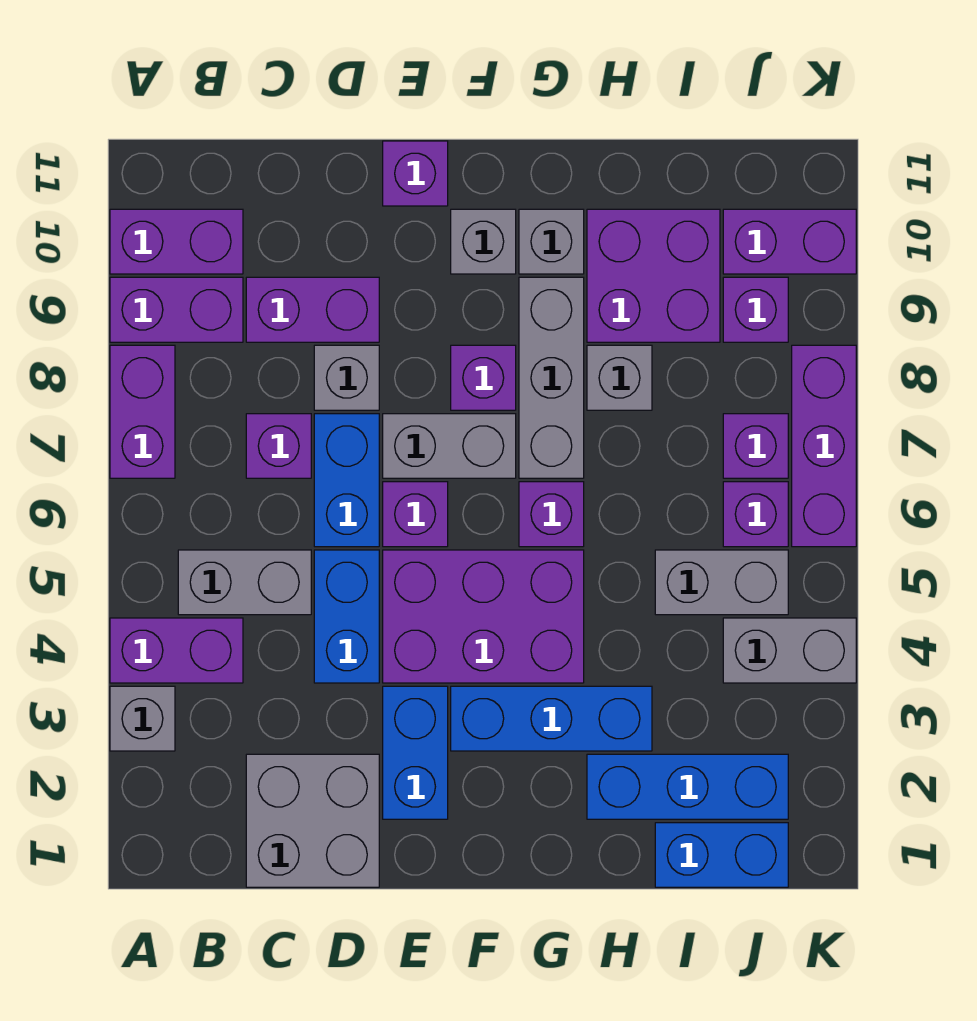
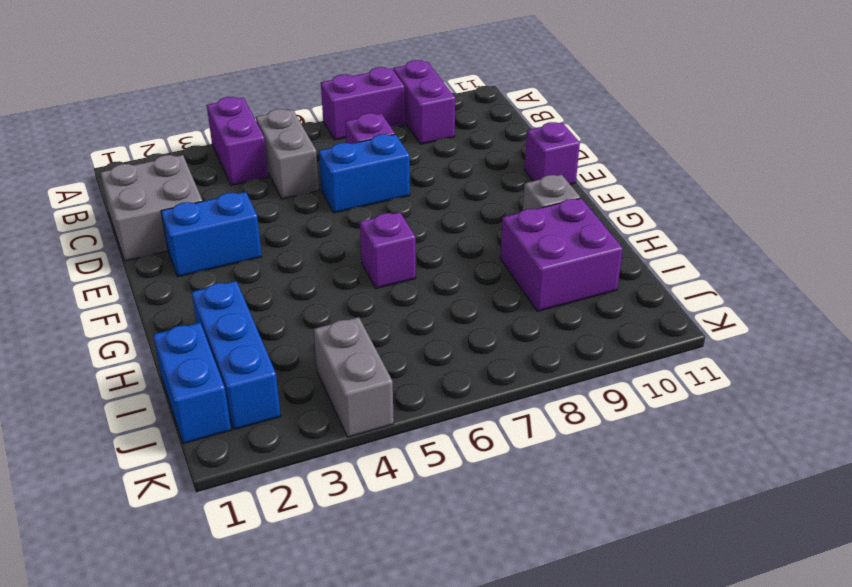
none -> grey brick A3 level 1
none -> purple brick A10:B10 level 1
none -> purple brick C9:D9 level 1
none -> blue brick D4:D5 level 1

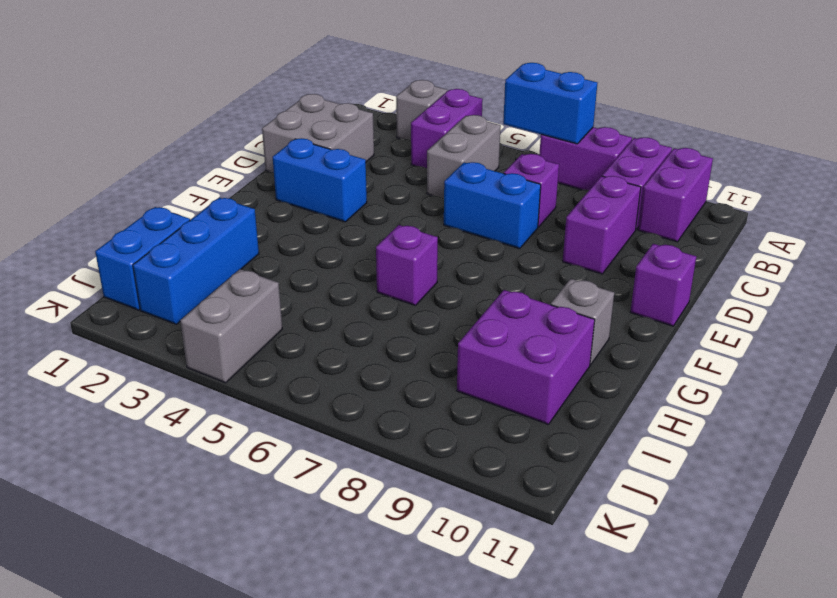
blue brick A6:A7 level 2 -> blue brick D4:D5 level 1
none -> grey brick D8 level 1
none -> purple brick E4:G5 level 1
none -> purple brick E6 level 1
none -> grey brick E7:F7 level 1

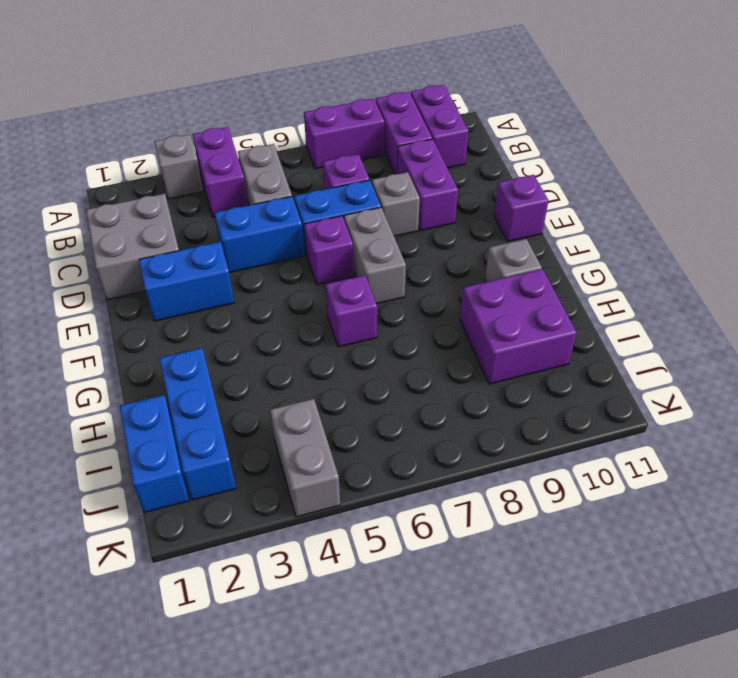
none -> purple brick E4:G5 level 1
none -> blue brick F3:H3 level 1
none -> purple brick F8 level 1
none -> grey brick F10 level 1

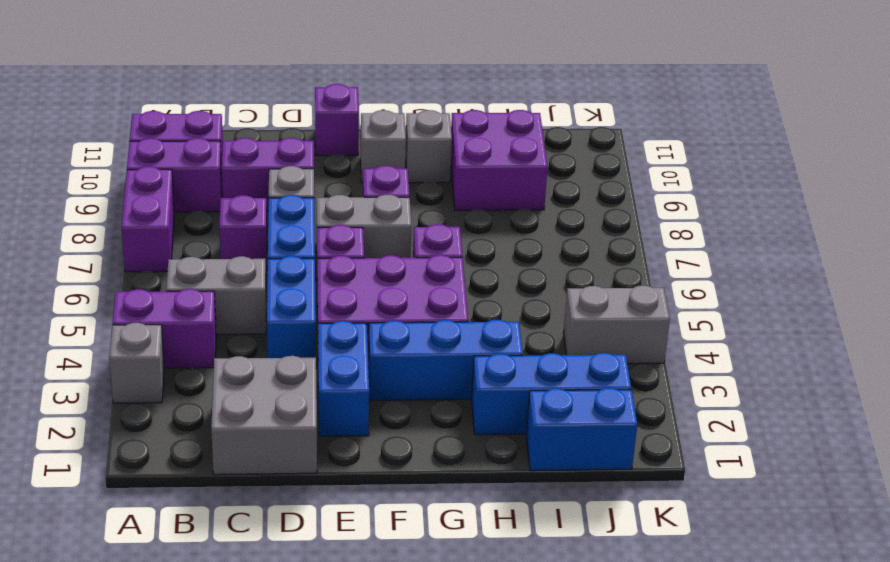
none -> grey brick G7:G9 level 1
none -> grey brick H8 level 1
none -> grey brick I5:J5 level 1
none -> purple brick J6 level 1

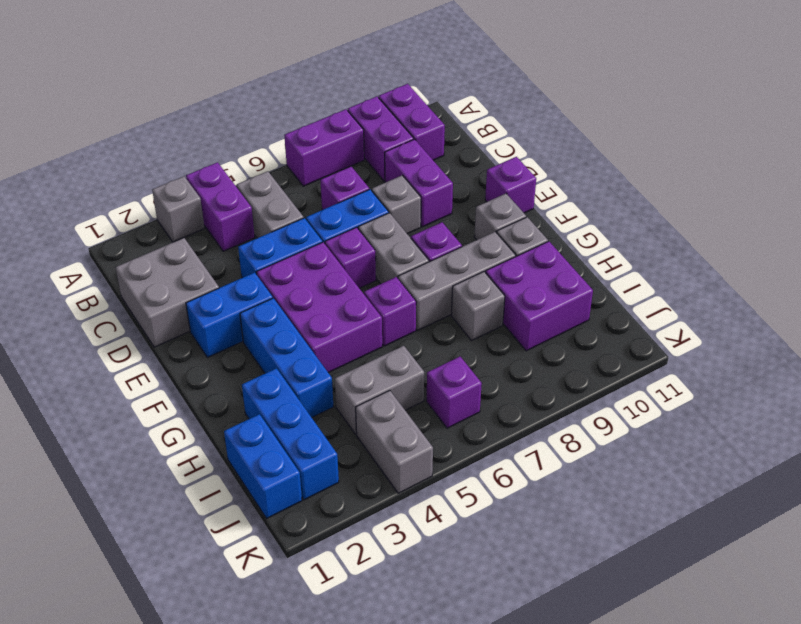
grey brick I4:I5 level 1 -> grey brick I5:J5 level 1
none -> purple brick J7 level 1
none -> purple brick J9 level 1
none -> purple brick J10:K10 level 1
none -> purple brick K6:K8 level 1

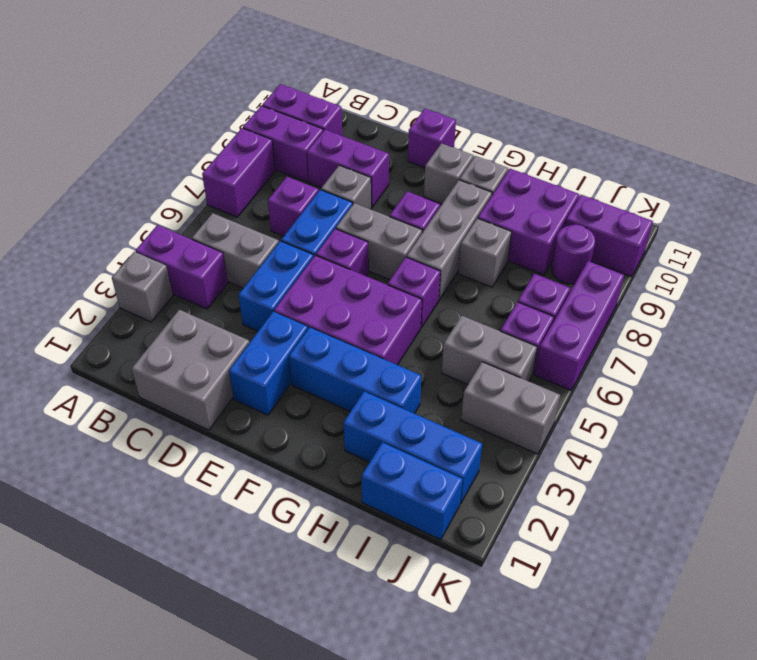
purple round brick J9 level 1 -> purple brick J9 level 1

